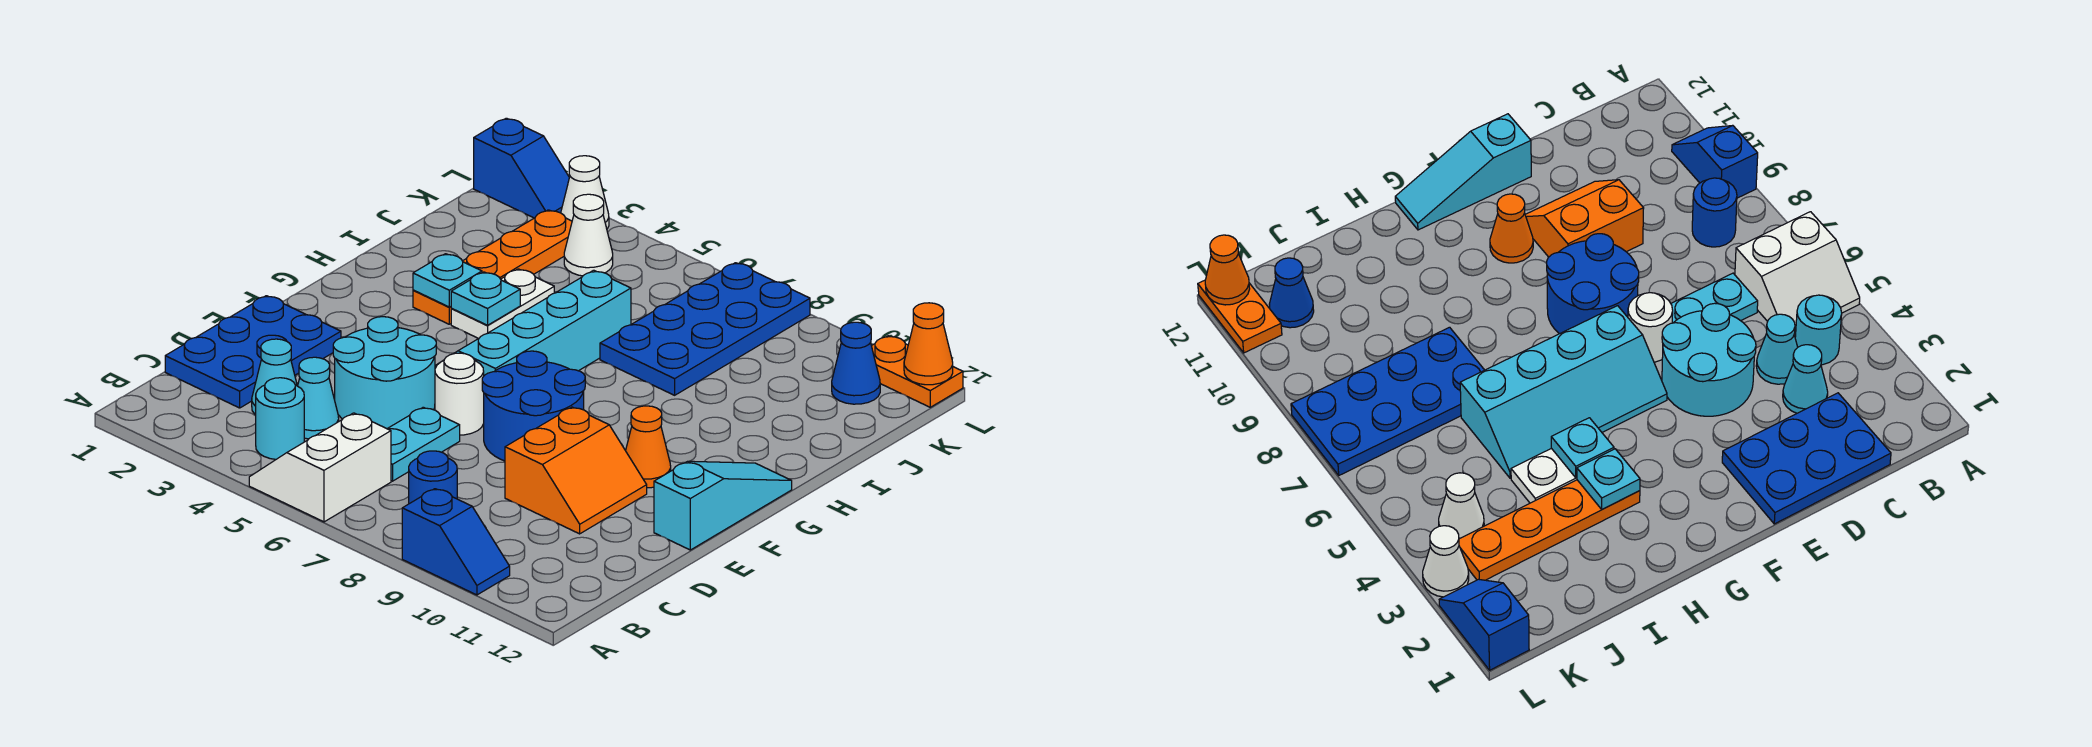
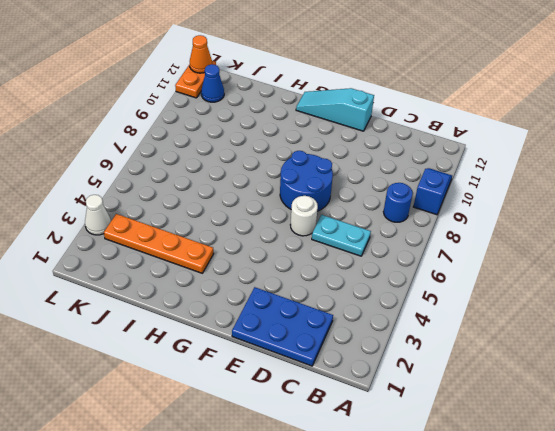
none -> white slope A5:B6 level 1 top 6
none -> cyan round brick B4 level 1
none -> cyan cone C3 level 1

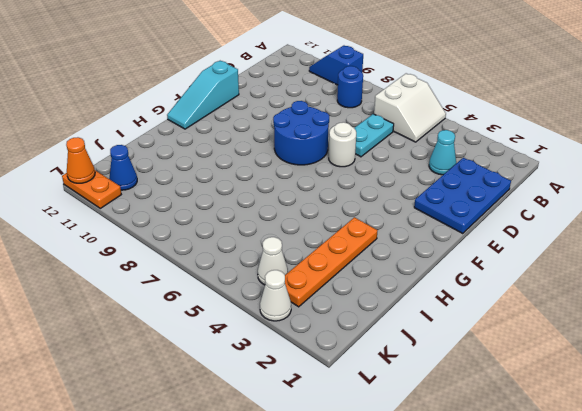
none -> cyan round brick B4 level 1
none -> cyan cone C4 level 1
none -> cyan round brick D4:E5 level 1

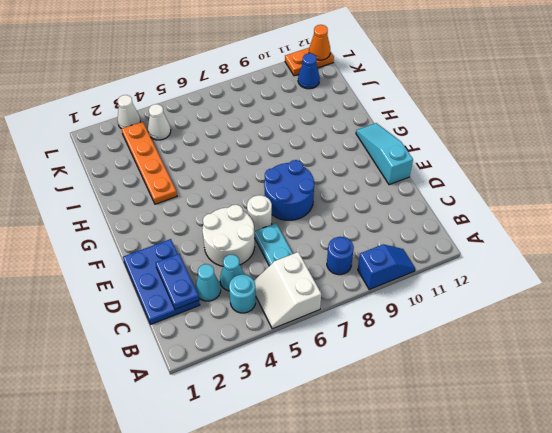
blue plate C2:D2 level 2 -> none
white round brick D4:E5 level 1 -> cyan round brick D4:E5 level 1
none -> orange slope D9:E10 level 1 top 9
none -> cyan slope F5:I6 level 1 top 6
none -> orange cone F10 level 1

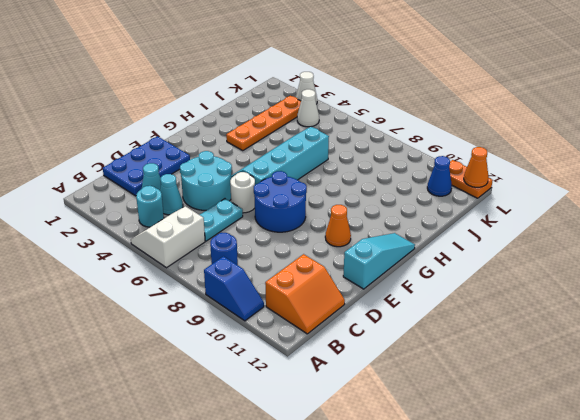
orange slope B11:C12 level 1 top 11 -> orange slope D9:E10 level 1 top 9
none -> white plate H4:I4 level 1
none -> blue plate I7:L8 level 1
none -> blue slope L1:L2 level 1 top 1

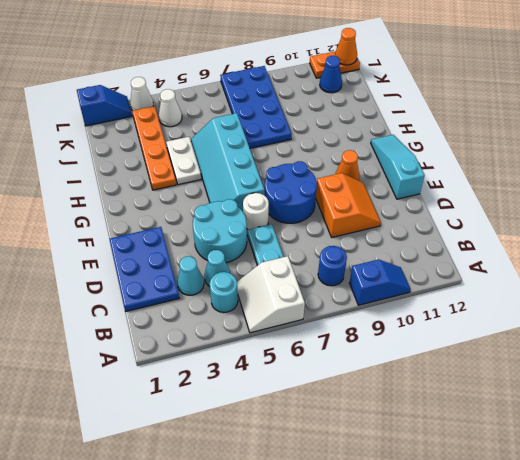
none -> cyan plate H3 level 2
none -> cyan plate H4 level 2

